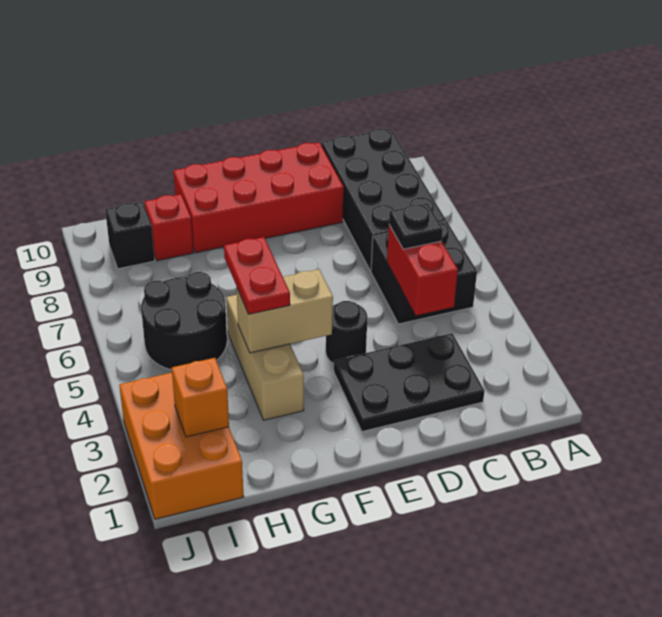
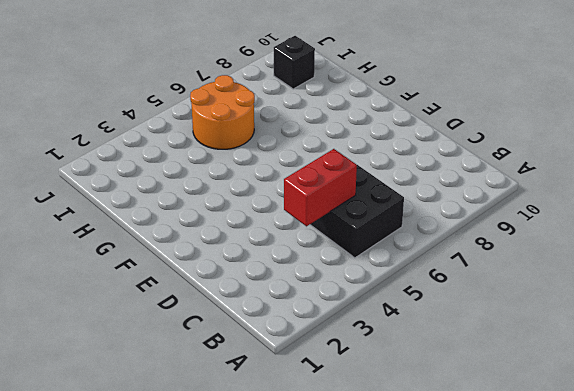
orange round brick H5:I6 level 1 -> black round brick H5:I6 level 1
none -> black brick B7:C10 level 1
none -> black plate C2:E3 level 1
none -> red brick D9:G10 level 1

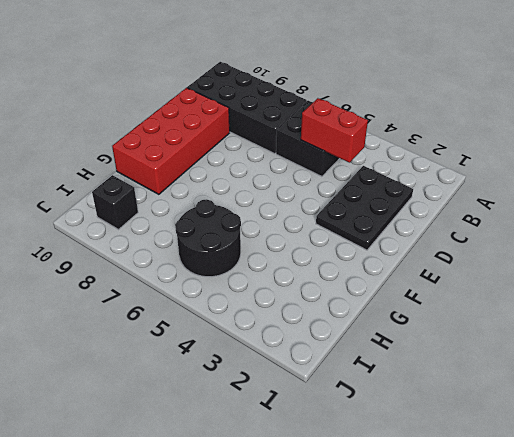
none -> black round brick E4 level 1
none -> tan brick G3:G5 level 1
none -> red brick H9 level 1

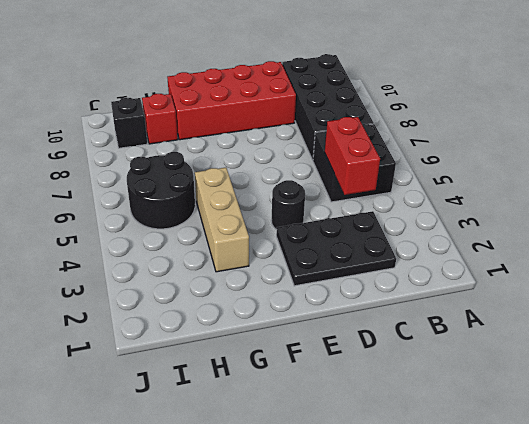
none -> orange brick I1:J3 level 1
none -> tan brick F4:G4 level 2
none -> orange brick I2 level 2

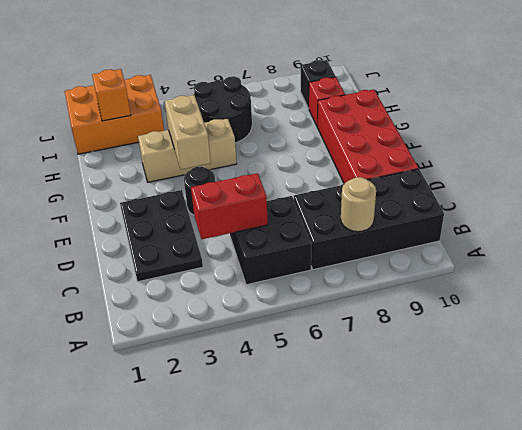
tan round brick B8 level 2 -> none
none -> black plate C5 level 3
none -> red plate G4:G5 level 3

